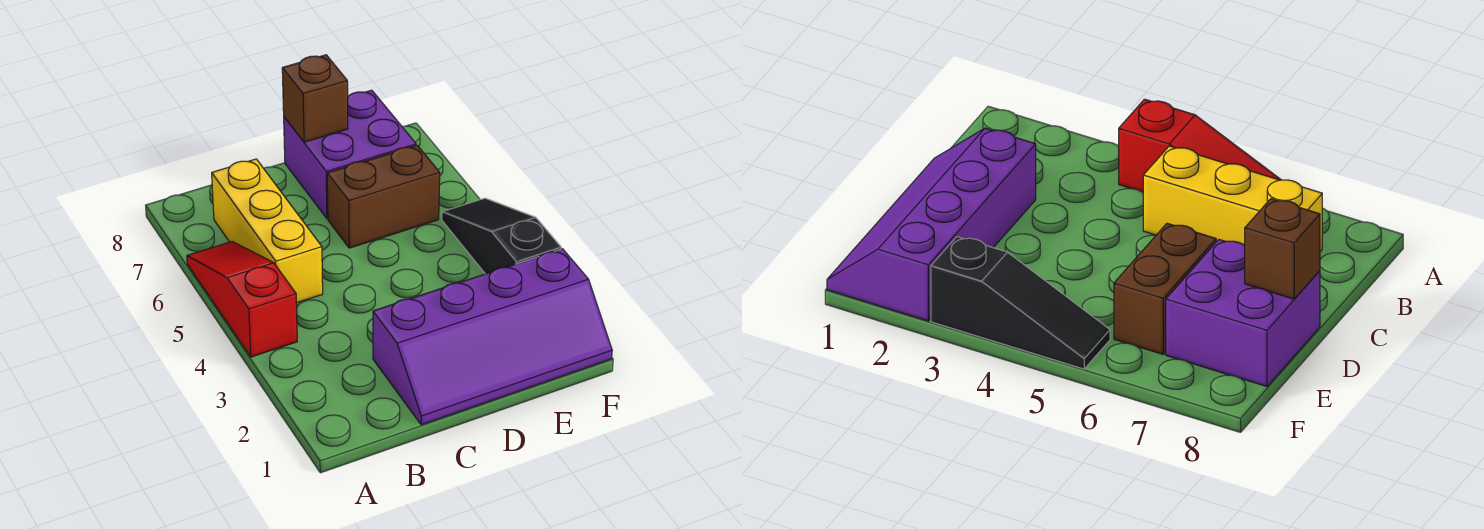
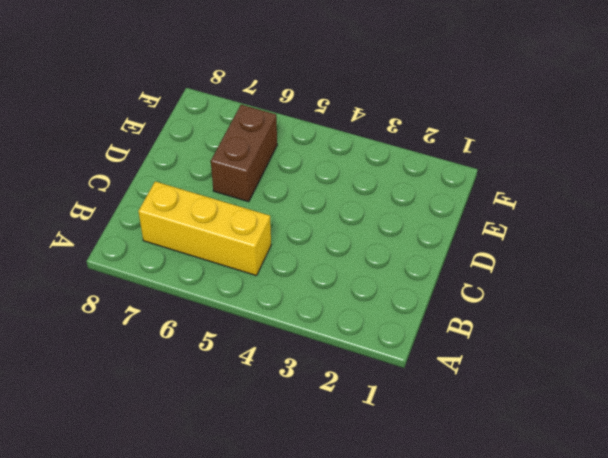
none -> red slope A4:A6 level 1 top 4
none -> purple slope C1:F2 level 1 top 2

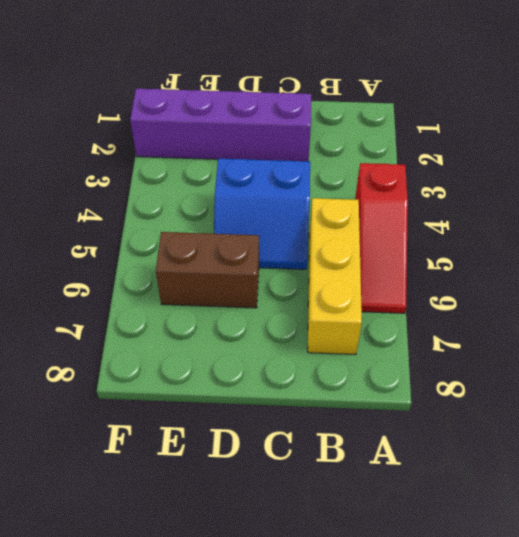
blue slope C4:D5 level 1 top 4 -> none
none -> purple brick D7:E8 level 1
none -> black slope F3:F5 level 1 top 3

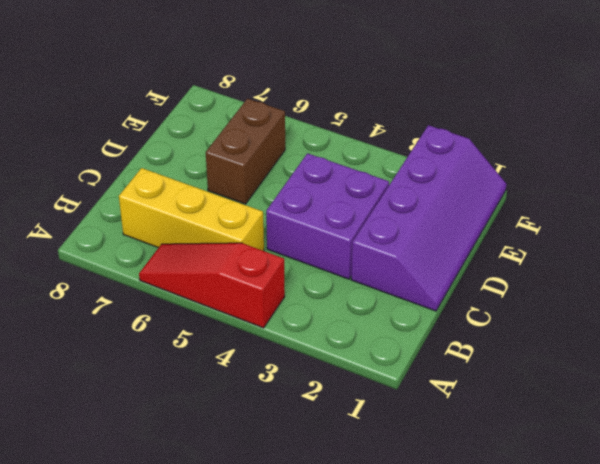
purple brick C3:D4 level 1 -> purple brick D7:E8 level 1
none -> black slope F3:F5 level 1 top 3
none -> brown brick D8 level 2

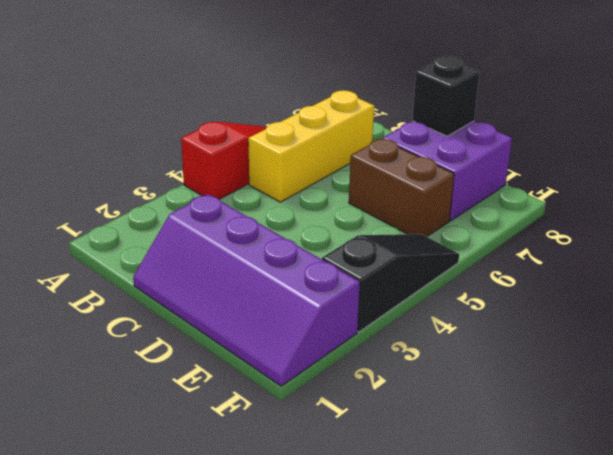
black brick D8 level 2 -> brown brick D8 level 2

